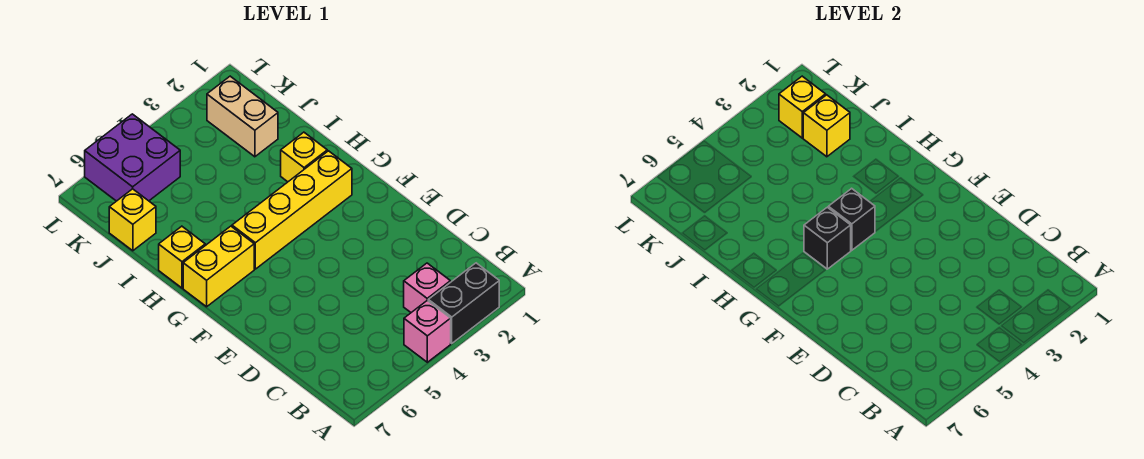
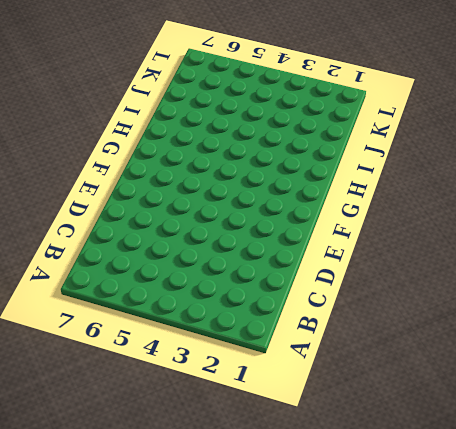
none -> black brick A2:A3 level 1
none -> pink brick A4 level 1
none -> pink brick B3 level 1

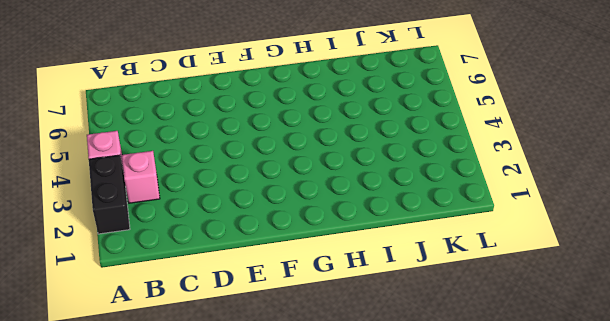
none -> yellow brick G2:G5 level 1
none -> yellow brick G6:G7 level 1
none -> yellow brick H2 level 1

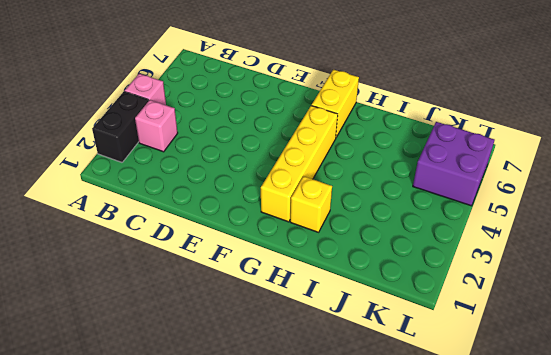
none -> yellow brick H7 level 1
none -> tan brick J2:K2 level 1
none -> yellow brick J7 level 1

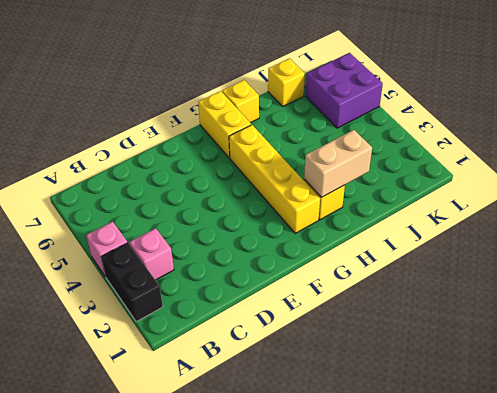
tan brick H2:I2 level 2 -> tan brick J2:K2 level 1
none -> black brick G4 level 2
none -> black brick G5 level 2
none -> yellow brick J2 level 2

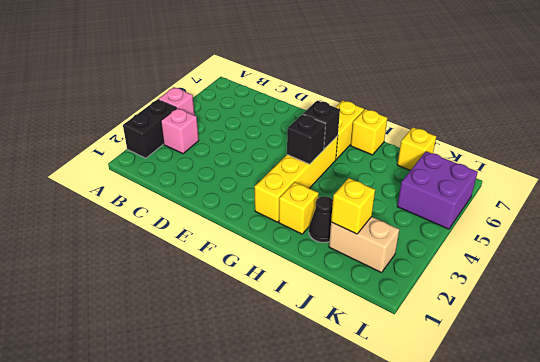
black cone I2 level 1 -> none
none -> yellow brick K2 level 2

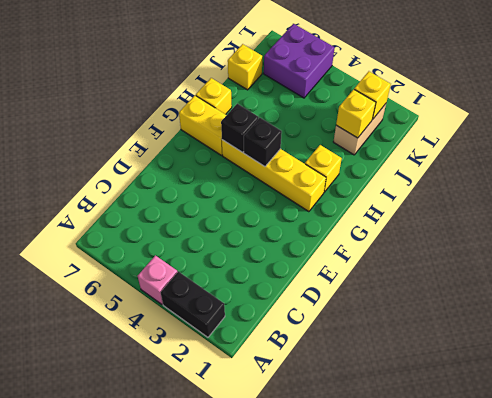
none -> pink brick B3 level 1

